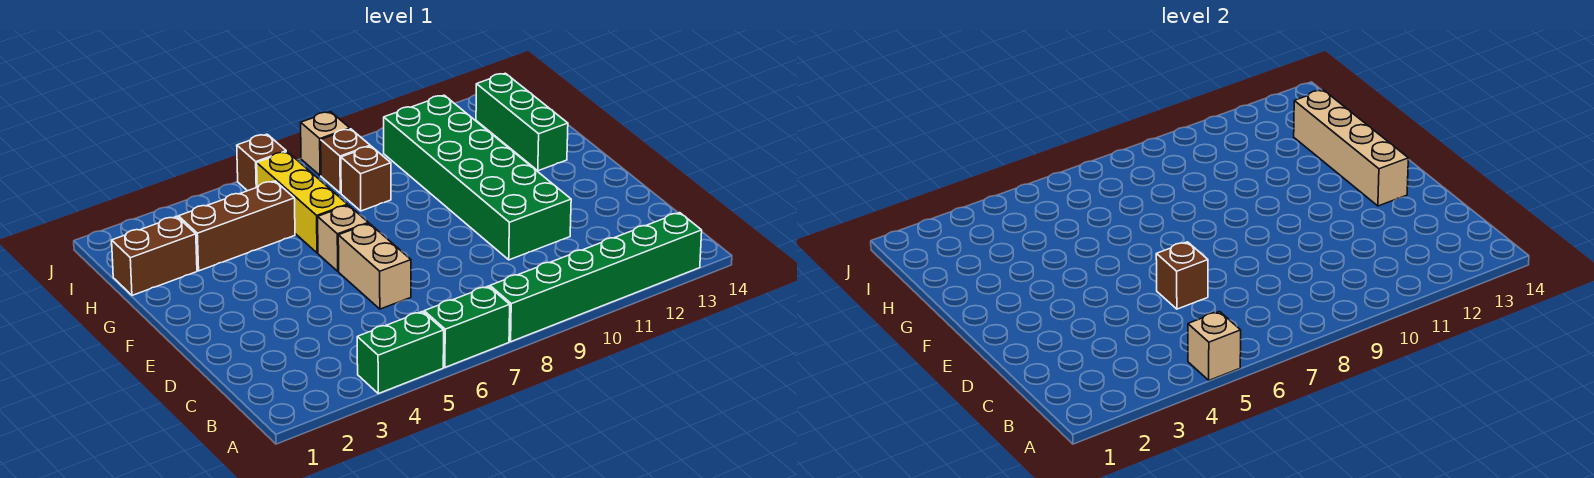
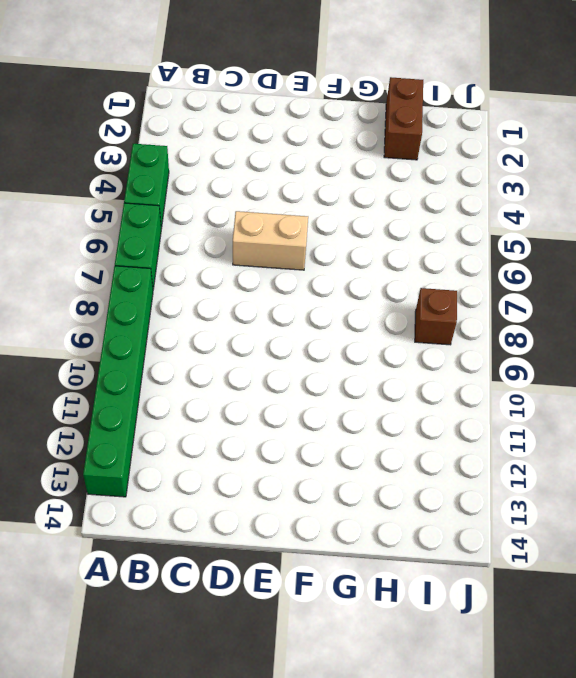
none -> green brick D10:I11 level 1
none -> tan brick F6 level 1
none -> yellow brick G6:I6 level 1

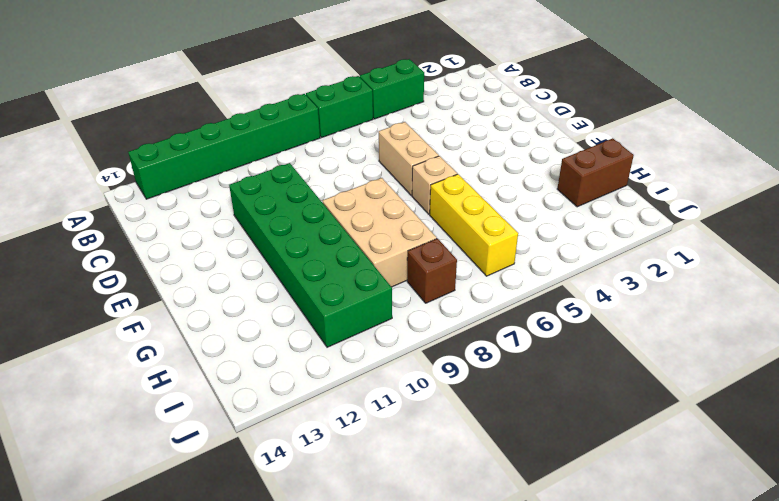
tan brick F8:H9 level 1 -> brown brick H8 level 1
none -> green brick G13:I13 level 1
none -> brown brick H3:H5 level 1
none -> brown brick J6 level 1

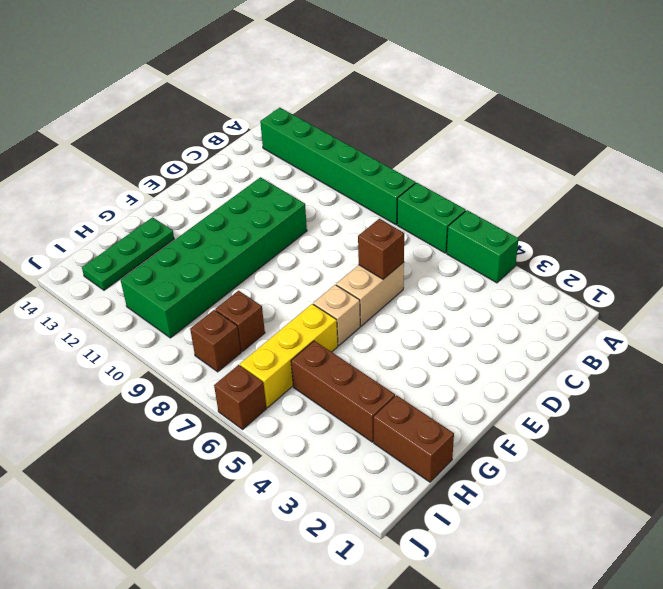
green plate G13:I13 level 1 -> green brick G13:I13 level 1
none -> tan brick J8 level 1
none -> tan brick A5 level 2
none -> tan brick E13:H13 level 2

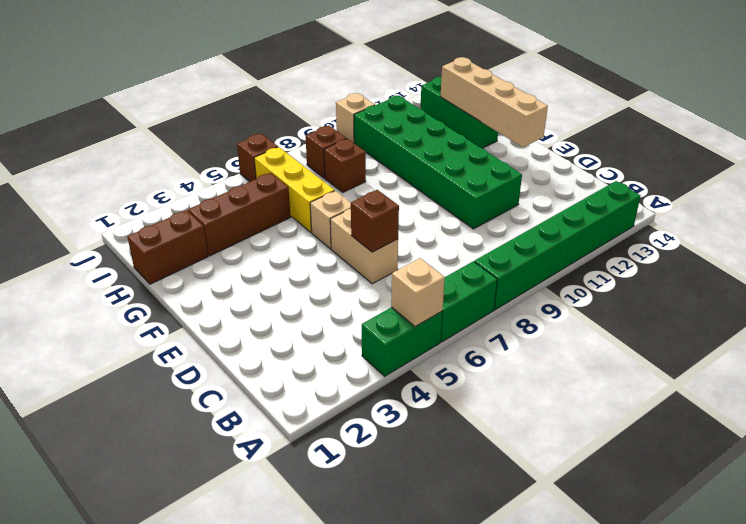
tan brick J10 level 1 -> tan brick J8 level 1

